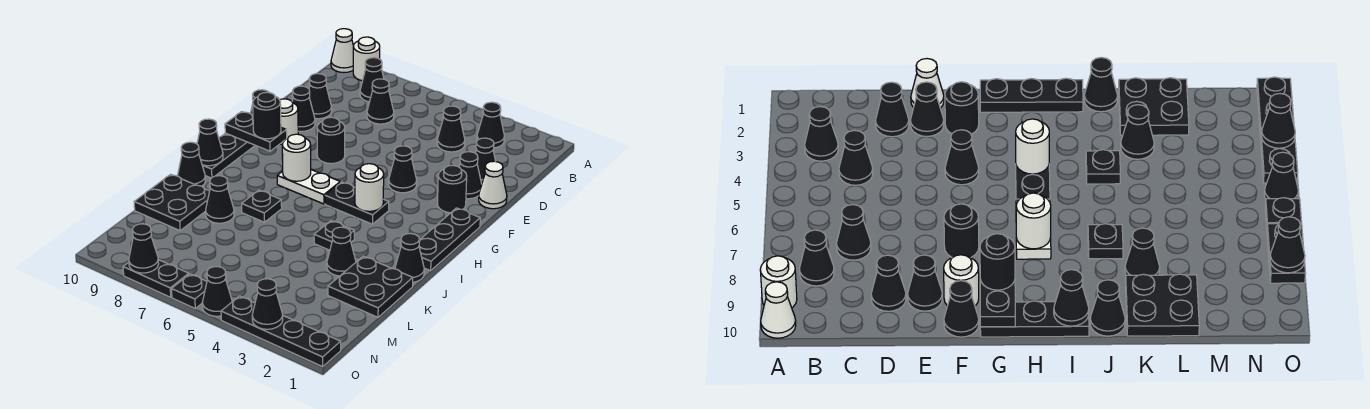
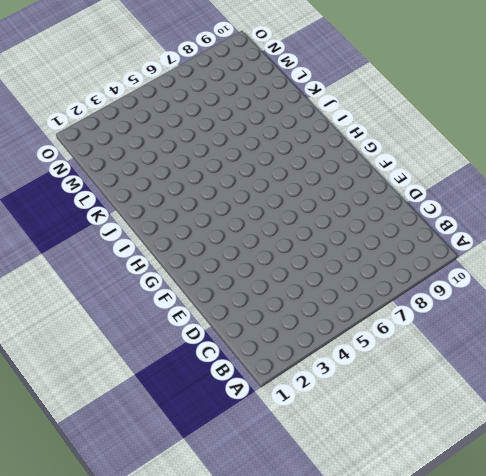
none -> white round brick A9 level 1
none -> white cone A10 level 1
none -> black cone B3 level 1
none -> black cone B8 level 1

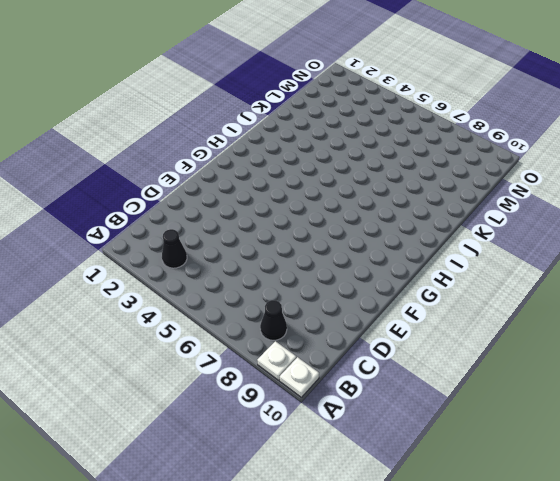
white plate A9 level 1 -> white round brick A9 level 1
white plate A10 level 1 -> white cone A10 level 1
none -> black cone C4 level 1
none -> black cone C7 level 1
none -> black cone D2 level 1
none -> black cone D9 level 1

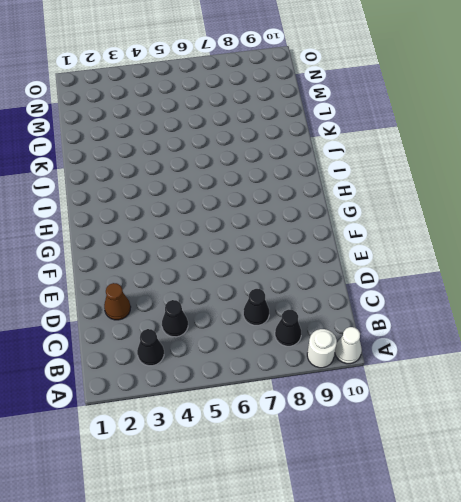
brown cone D2 level 1 -> black cone D2 level 1
none -> black cone D9 level 1
none -> white cone E1 level 1
none -> black cone E2 level 1
none -> black cone E9 level 1

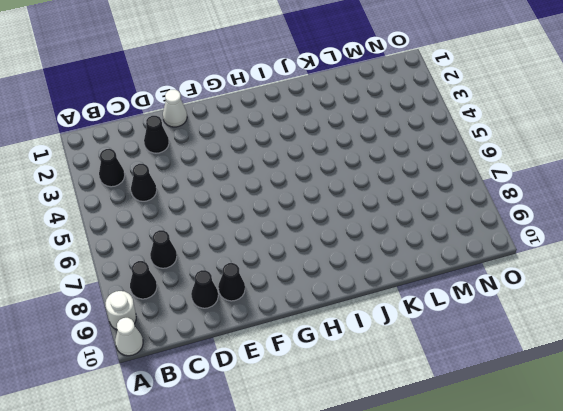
none -> black cone E2 level 1
none -> black round brick F2 level 1
none -> black cone F4 level 1
none -> black round brick F7 level 1

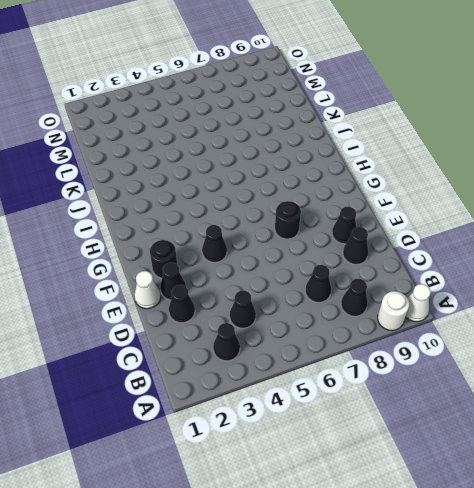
none -> white round brick F9 level 1
none -> black cone F10 level 1
none -> black plate G1:I1 level 1
none -> black plate G10:I10 level 1

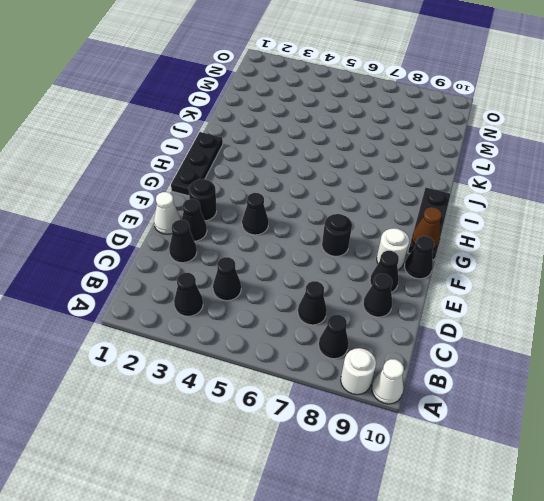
brown cone G10 level 2 -> black plate G9:G10 level 2
none -> black plate H4:H5 level 1
none -> white plate H6:H7 level 1
none -> black cone J1 level 1
none -> black plate J4 level 1

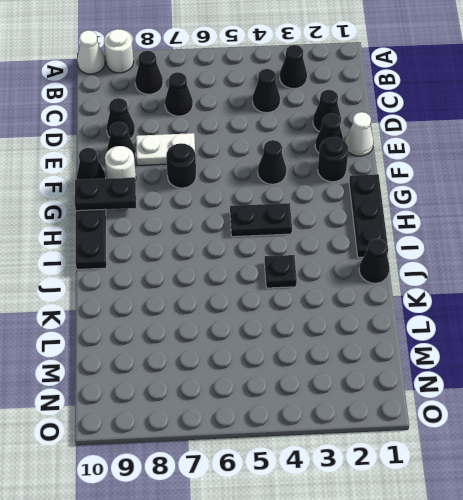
white plate E7:E8 level 1 -> white plate H6:H7 level 1
none -> black plate J7 level 1
none -> black cone J10 level 1
none -> black plate K1:L2 level 1
none -> black cone K3 level 1

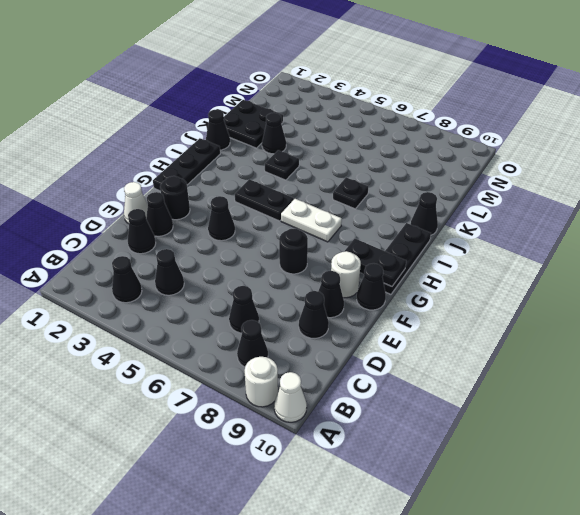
none -> black cone K8 level 1
none -> black plate K9:L10 level 1
none -> black plate O1:O4 level 1
none -> black cone O5 level 1

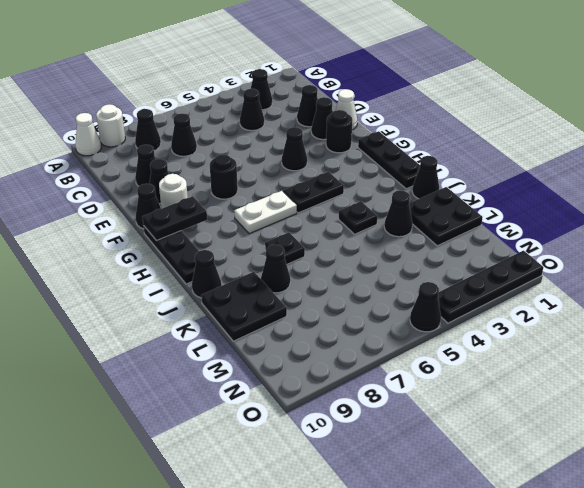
none -> black plate O6 level 1
none -> black plate O7:O8 level 1
none -> white round brick H4 level 2
none -> white round brick H7 level 2

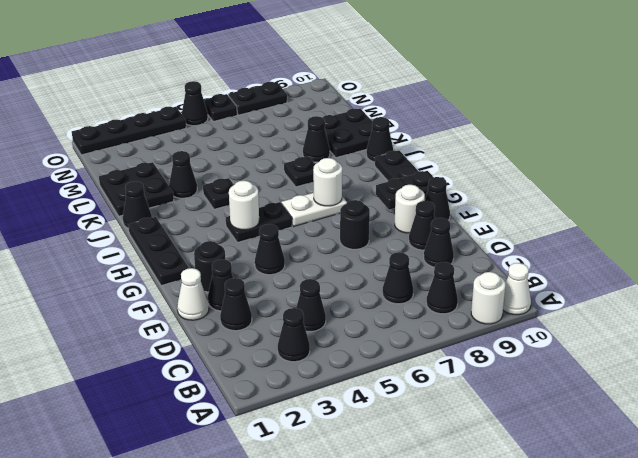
none -> black cone I10 level 2
none -> black cone O3 level 2
none -> black cone O8 level 2
none -> black round brick G9 level 3

